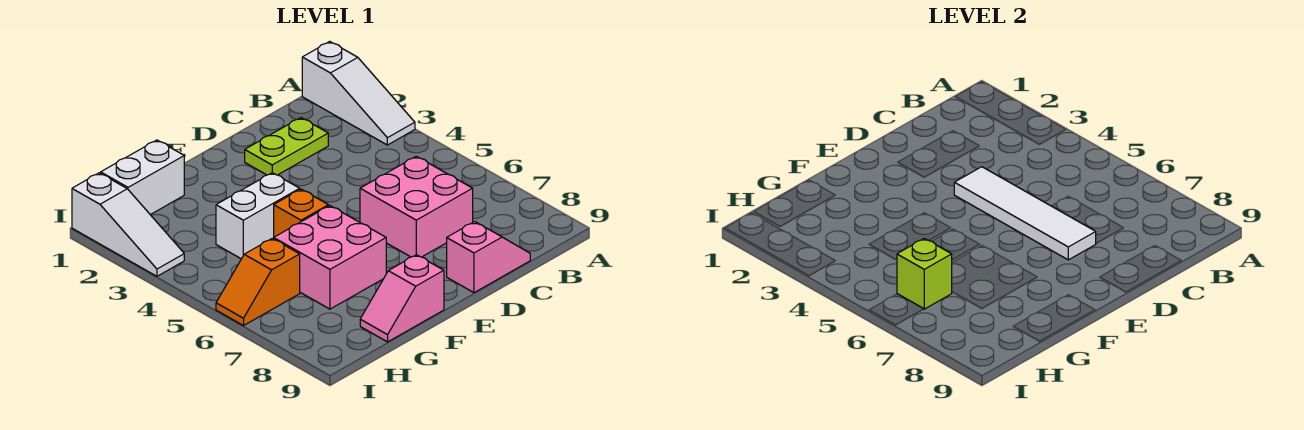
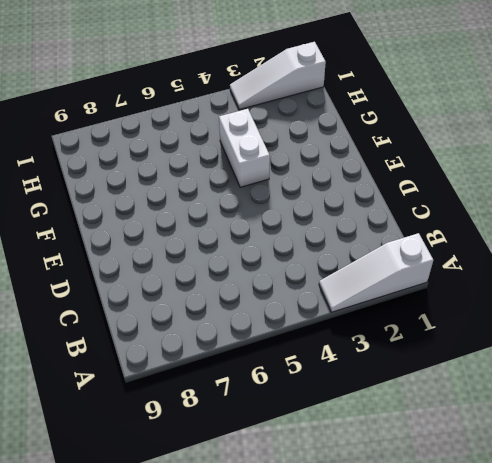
none -> lime plate C2:D2 level 1
none -> pink brick C6:D7 level 1
none -> pink slope C9:D9 level 1 top D

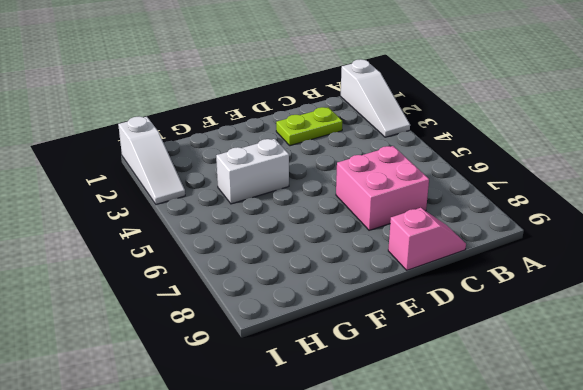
none -> orange brick F5 level 1
none -> pink brick F6:G7 level 1
none -> pink slope F9:G9 level 1 top F

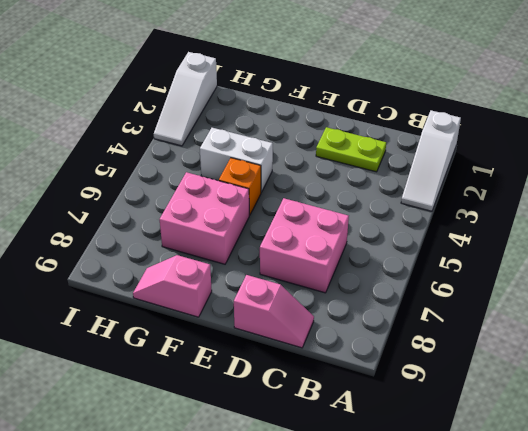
none -> white brick G1:H1 level 1
none -> orange slope H6:I6 level 1 top H
none -> white tile D4:D7 level 2

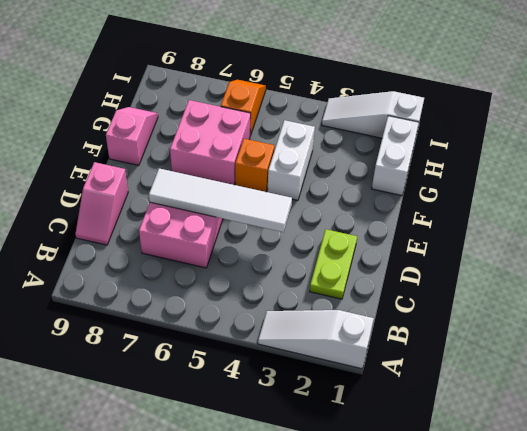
none -> lime brick H6 level 2

